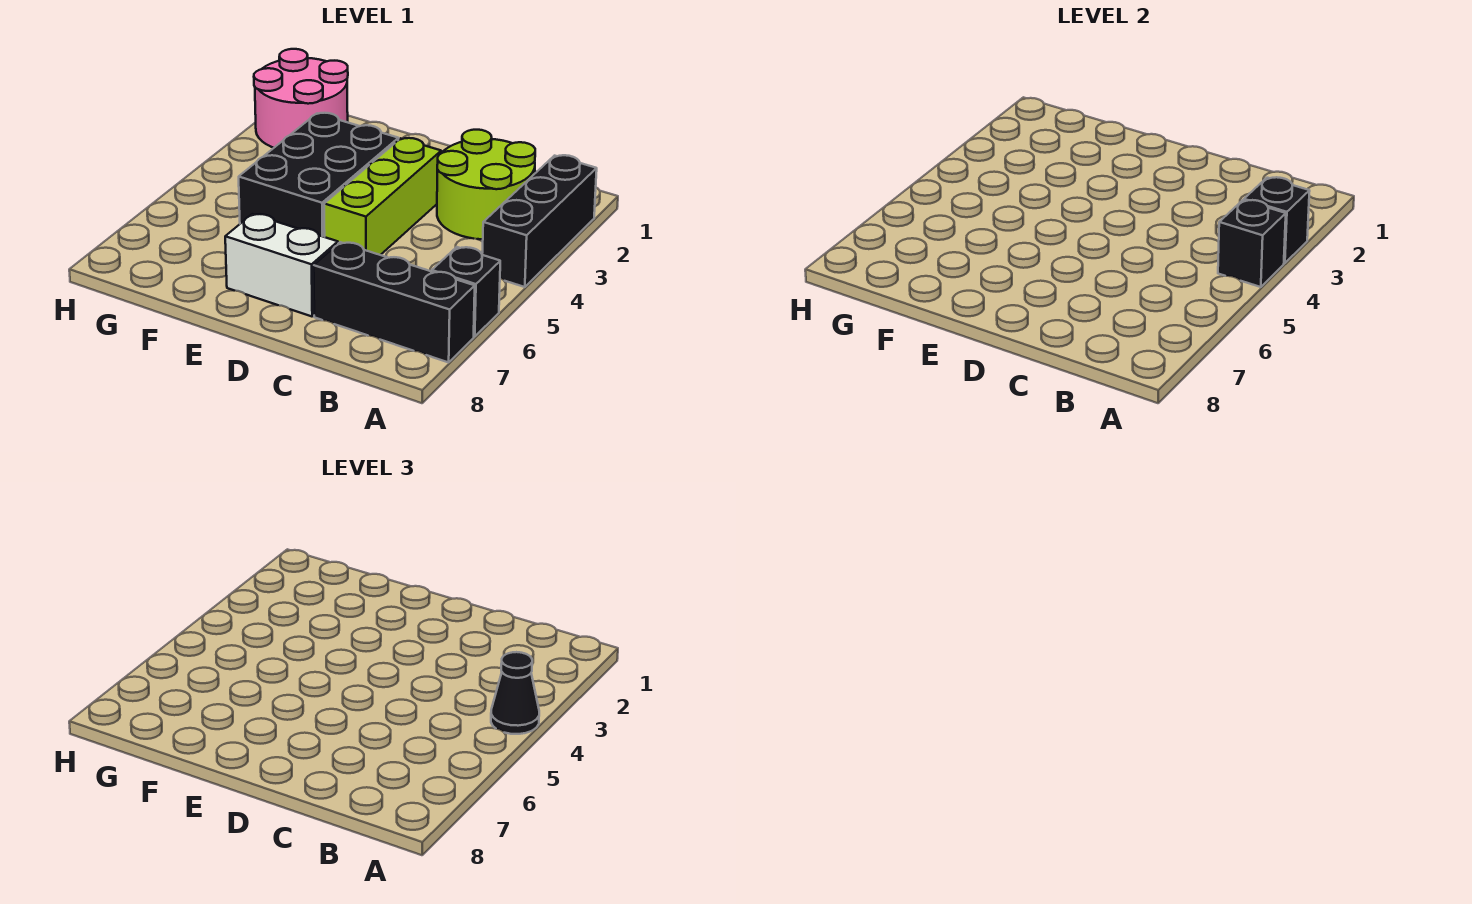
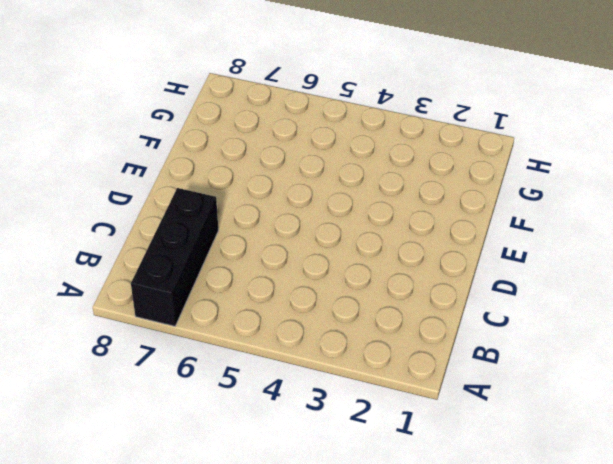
none -> black brick A2:A4 level 1
none -> black brick A6 level 1

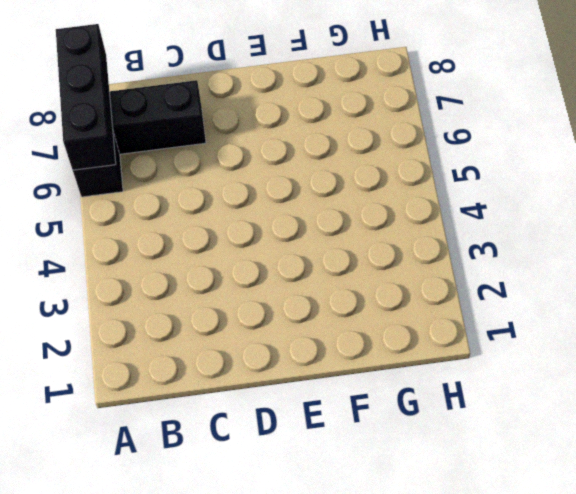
black brick A6:A8 level 2 -> black brick A2:A4 level 1
none -> lime round brick B2:C3 level 1
none -> lime brick D3:D5 level 1

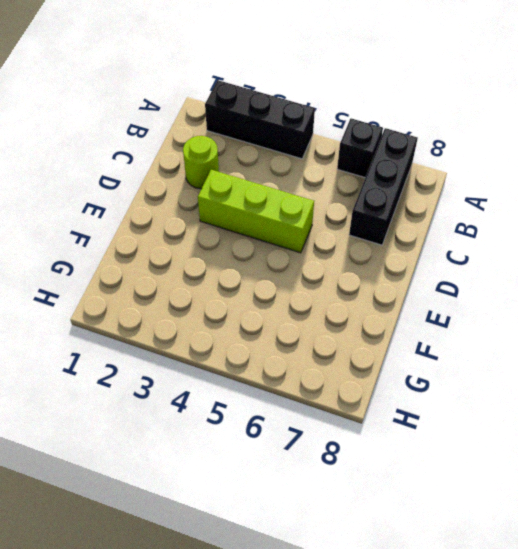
lime round brick C2 level 1 -> lime round brick B2:C3 level 1
none -> white brick D7:E7 level 1
none -> black brick E3:F5 level 1

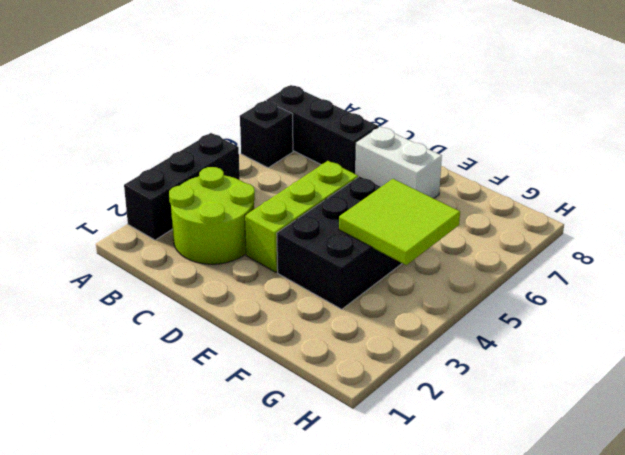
lime tile F4:G5 level 2 -> none
none -> pink round brick G1:H2 level 1
none -> black brick A3 level 2

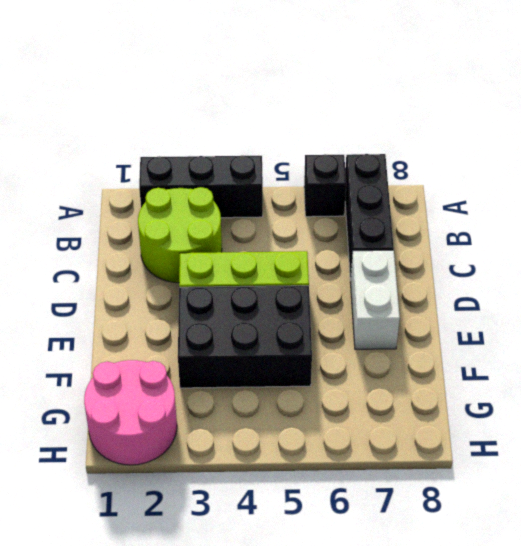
none -> black brick A3 level 2
none -> black brick A4 level 2

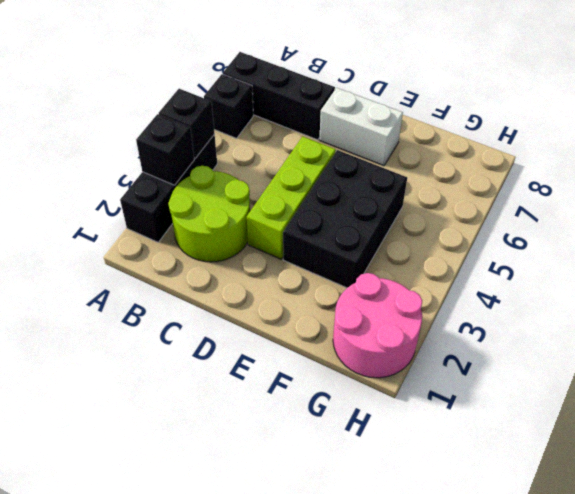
none -> black cone A4 level 3

